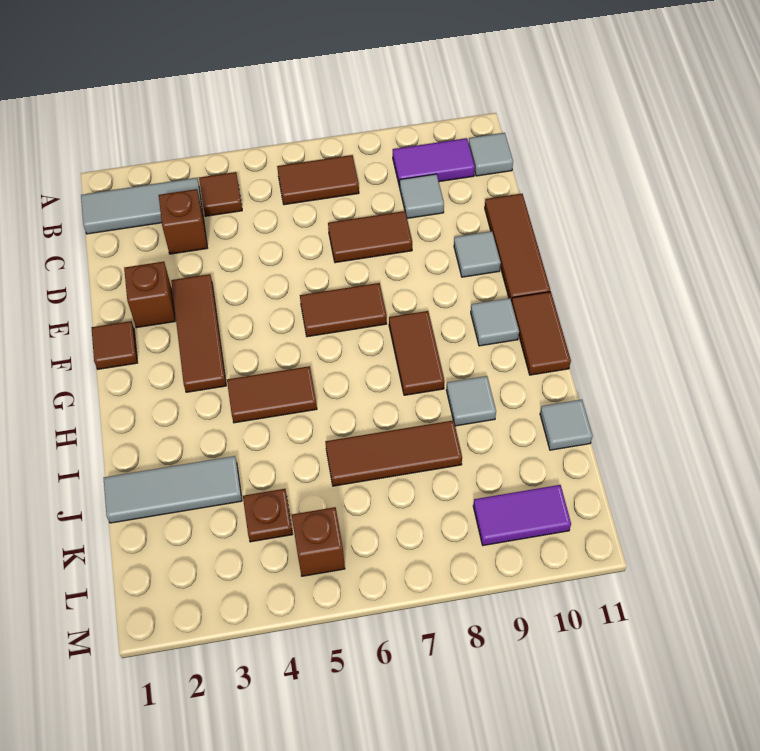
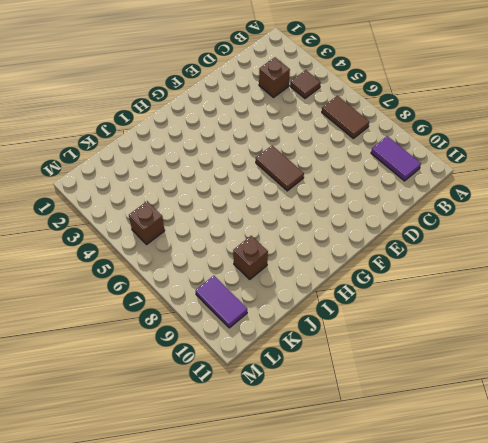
brown brick J9 level 1 -> brown brick E2 level 1
none -> grey tile B1:B3 level 1
none -> grey tile B11 level 1
none -> grey tile C9 level 1

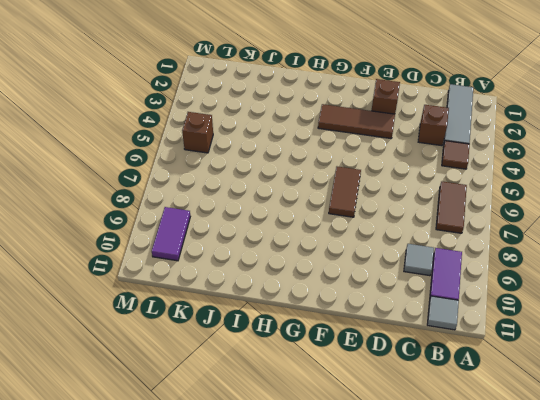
none -> brown tile D7:D8 level 1
none -> brown tile D11:F11 level 1
none -> grey tile E10 level 1

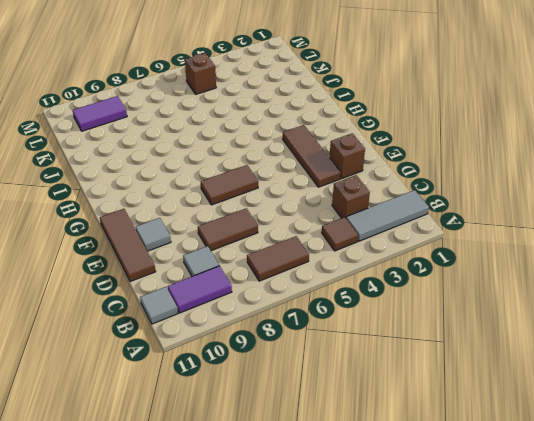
none -> brown tile F1 level 1
none -> brown tile G8:H8 level 1
none -> grey tile G10 level 1

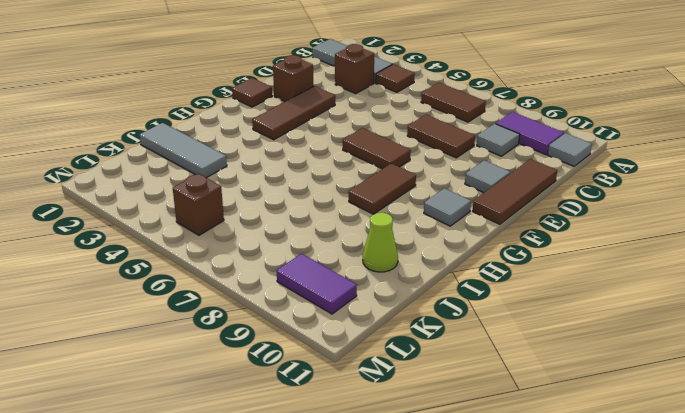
lime cone J10 level 1 -> none
none -> brown tile G11:H11 level 1
none -> brown tile H4:H5 level 1
none -> grey tile I9 level 1

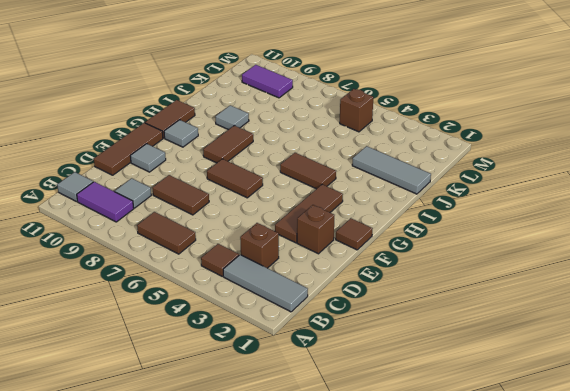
none -> brown tile J6:J8 level 1
none -> grey tile J11 level 1
none -> brown plate K4 level 1

